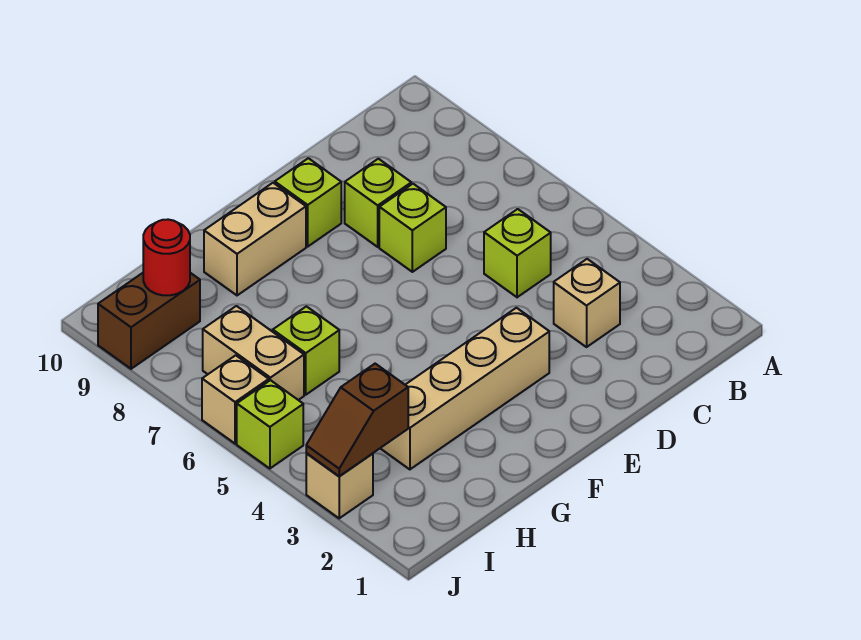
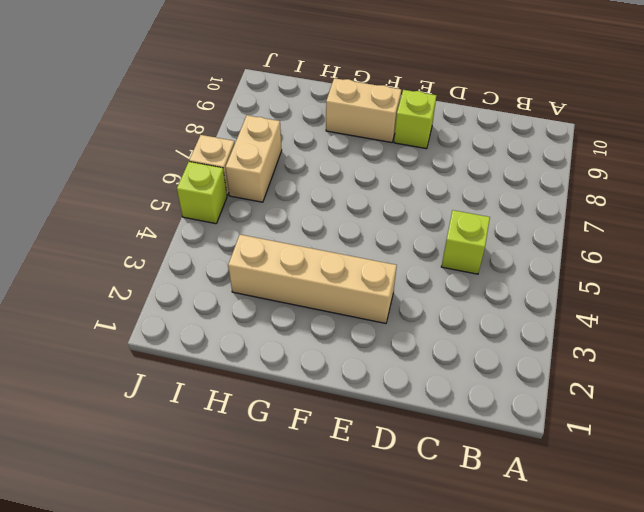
none -> tan brick C3 level 1
none -> lime brick D7 level 1
none -> lime brick D8 level 1

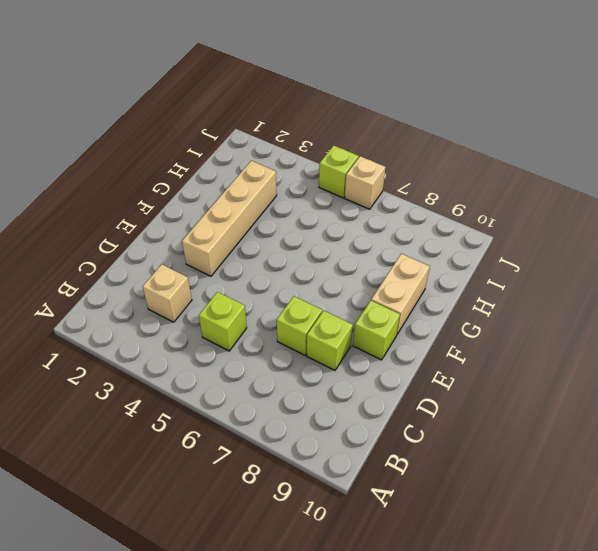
none -> lime brick H6 level 1
none -> tan brick I6:I7 level 1
none -> brown brick I9:J9 level 1

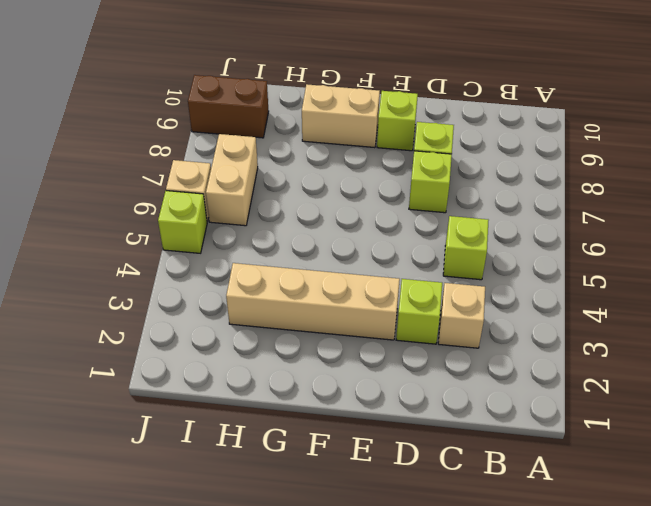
lime brick D3 level 1 -> lime brick H6 level 1
none -> tan brick J3 level 1
none -> brown slope I3:J3 level 2 top I
none -> red round brick I9 level 2

